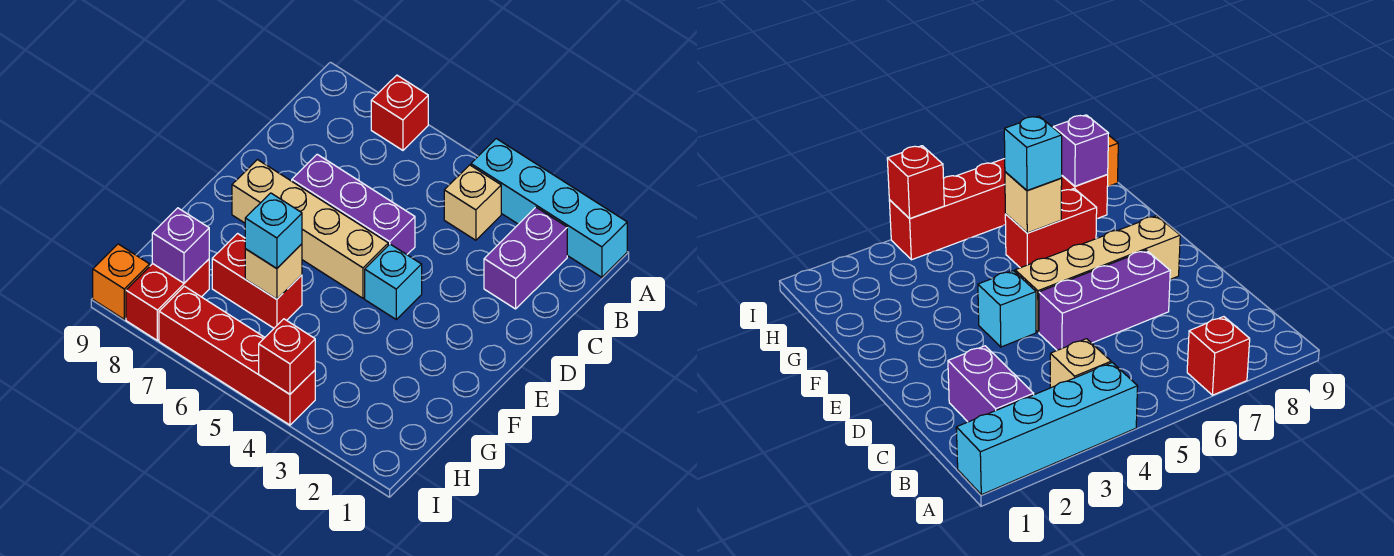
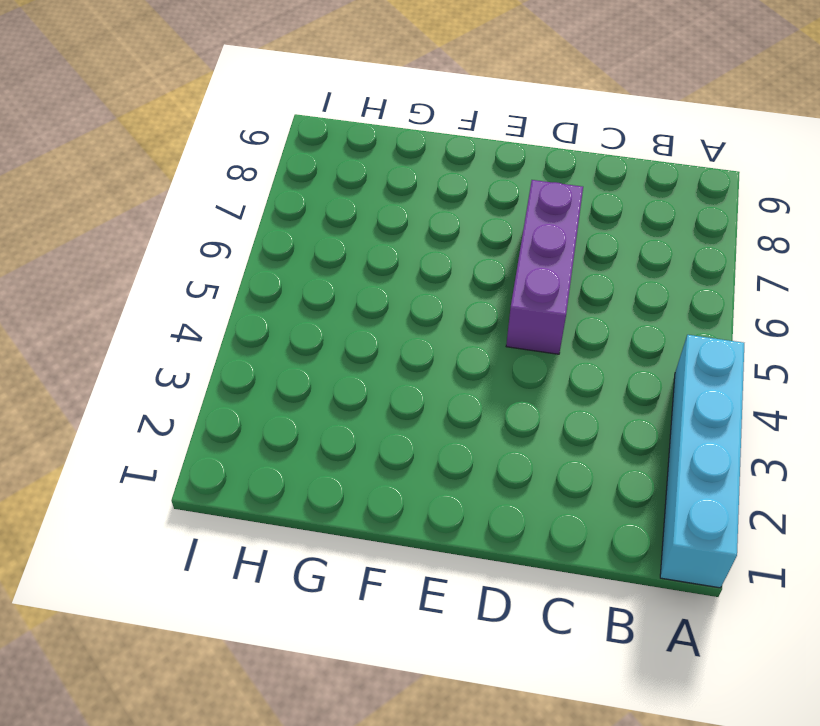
none -> red brick A7 level 1
none -> purple brick B2:C2 level 1
none -> tan brick B4 level 1

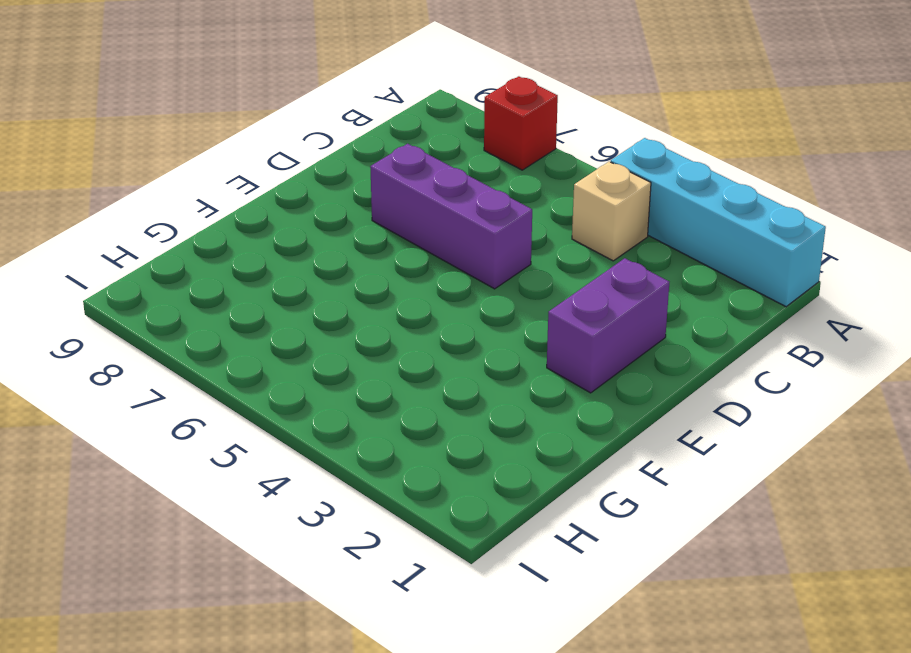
purple brick D2:E2 level 1 -> purple brick B2:C2 level 1
none -> cyan brick E4 level 1
none -> tan brick E5:E8 level 1
none -> red brick G6:G7 level 1

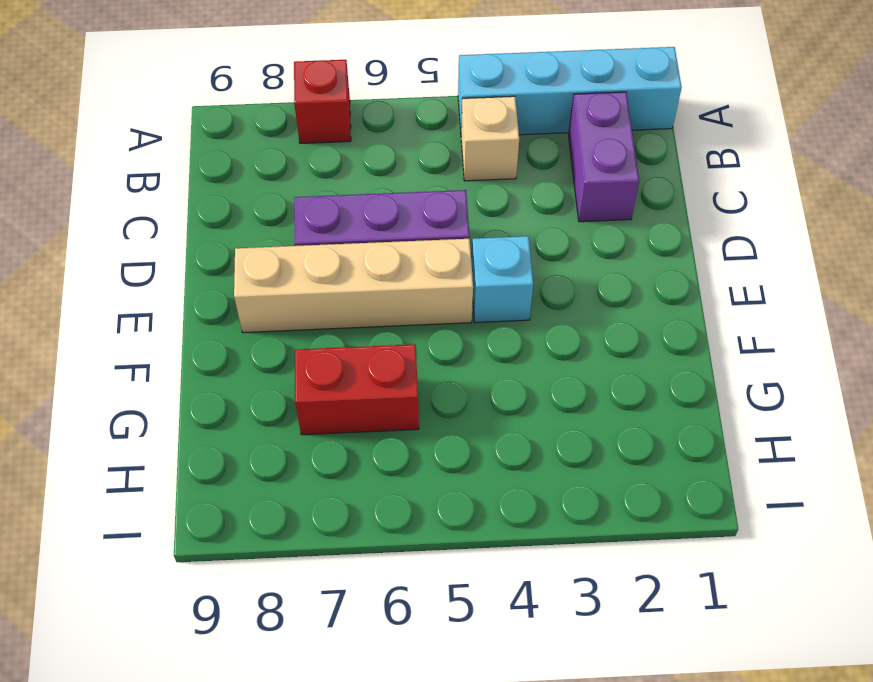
none -> red brick H8:I8 level 1
none -> red brick I4:I7 level 1
none -> orange brick I9 level 1

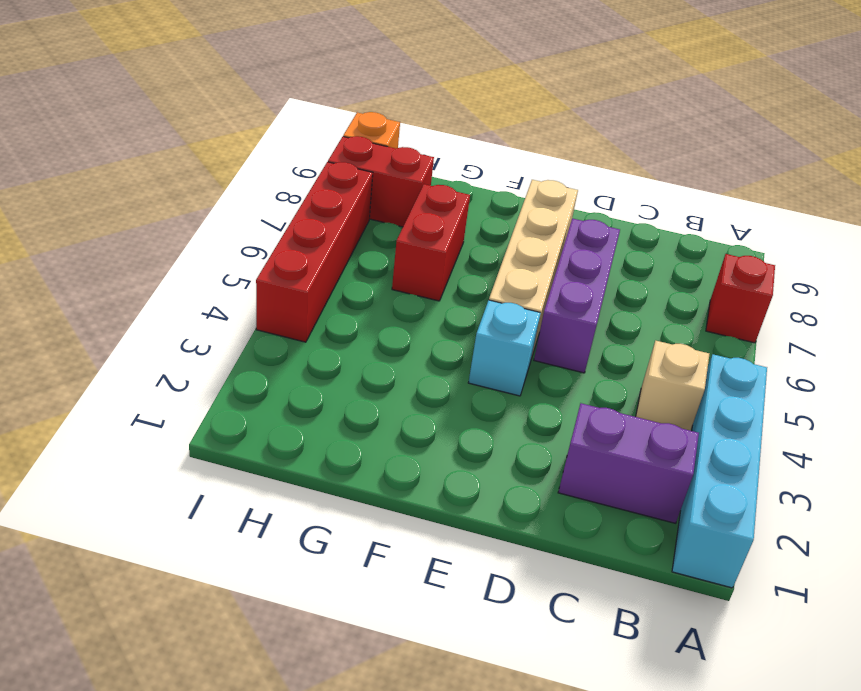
none -> tan brick G6 level 2
none -> purple brick H8 level 2
none -> red brick I4 level 2

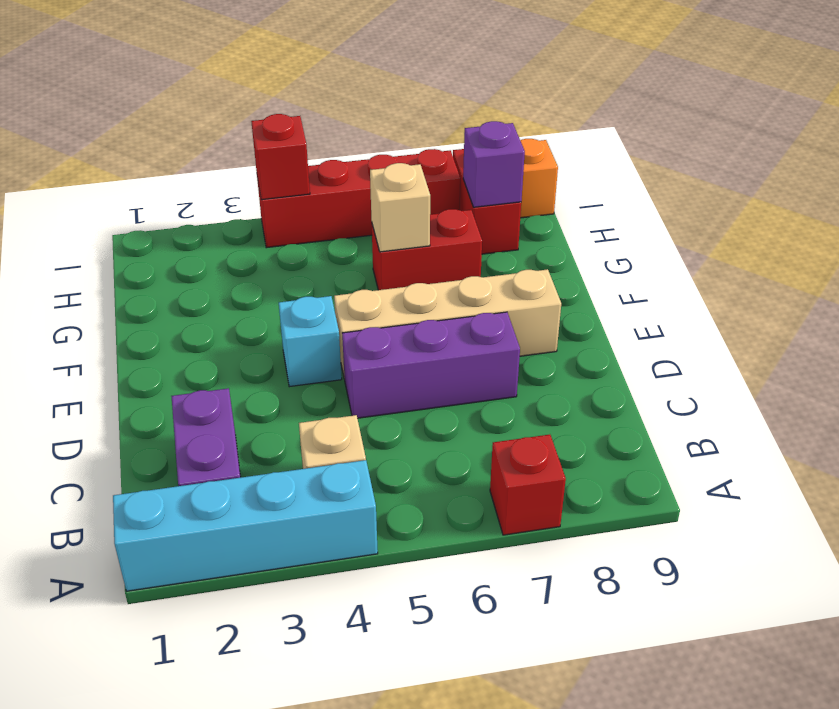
none -> cyan brick G6 level 3

